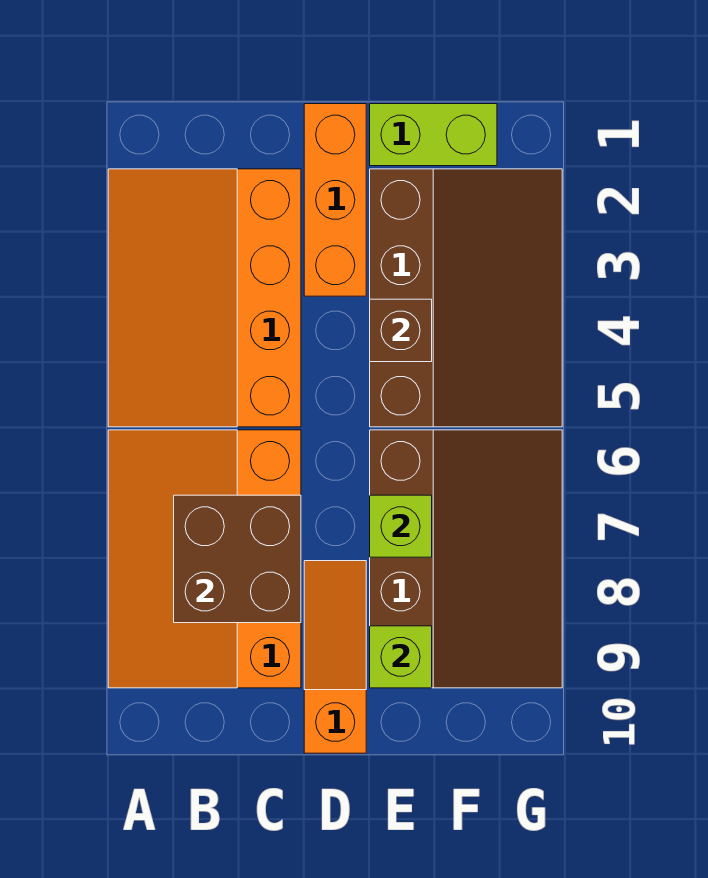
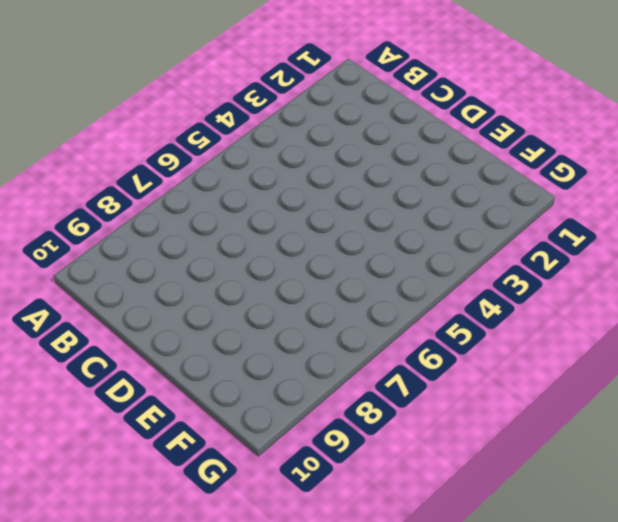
none -> orange slope A2:C5 level 1 top C
none -> orange slope A6:C9 level 1 top C

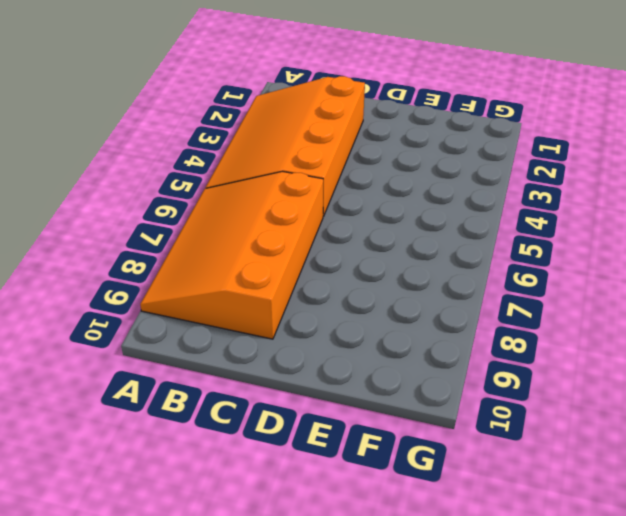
none -> orange brick D1:D3 level 1
none -> orange slope D8:D10 level 1 top 10

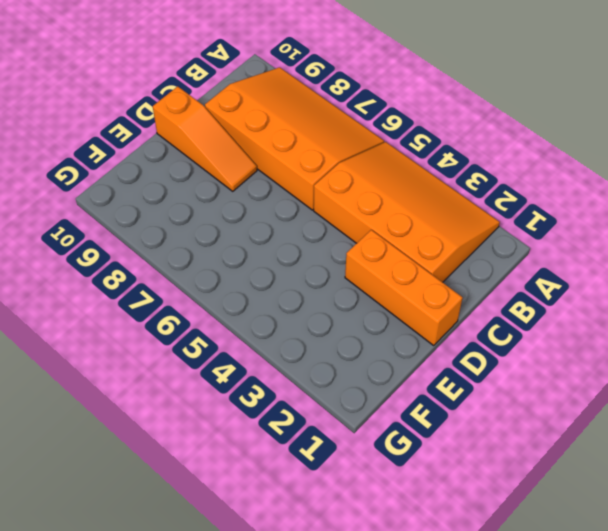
none -> lime brick E1:F1 level 1
none -> brown slope E2:G5 level 1 top E

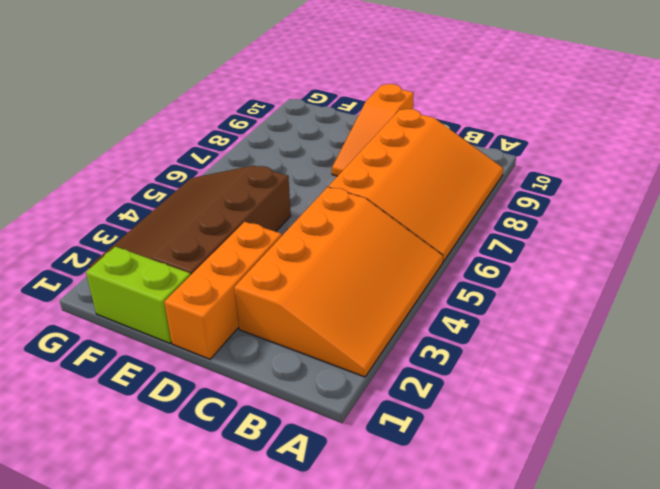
none -> brown slope E6:G9 level 1 top E
none -> brown brick B7:C8 level 2

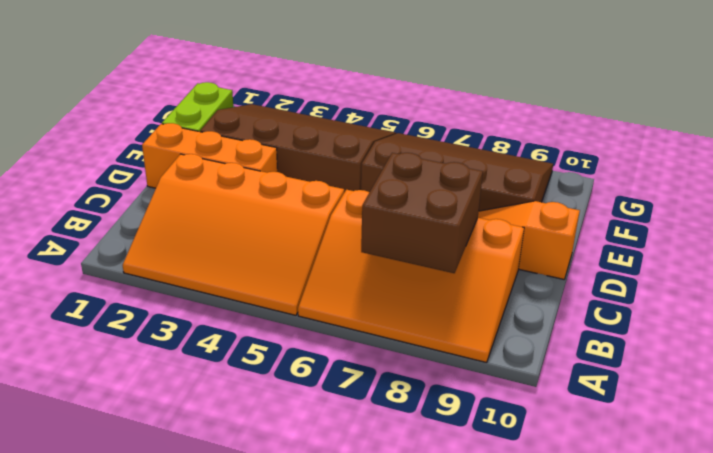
none -> brown brick E4 level 2
none -> lime brick E7 level 2

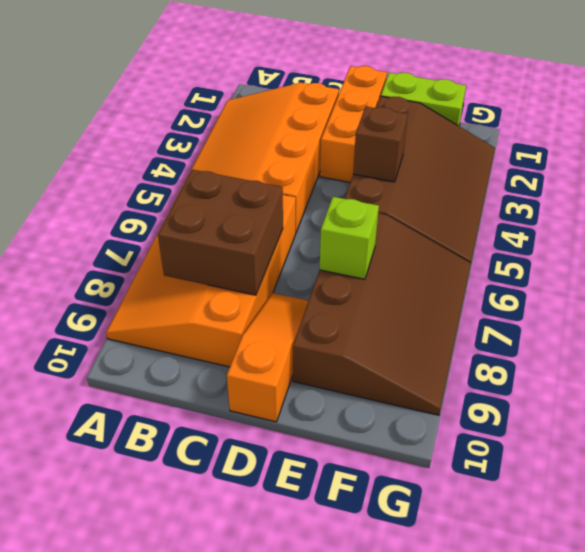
none -> lime brick E9 level 2

